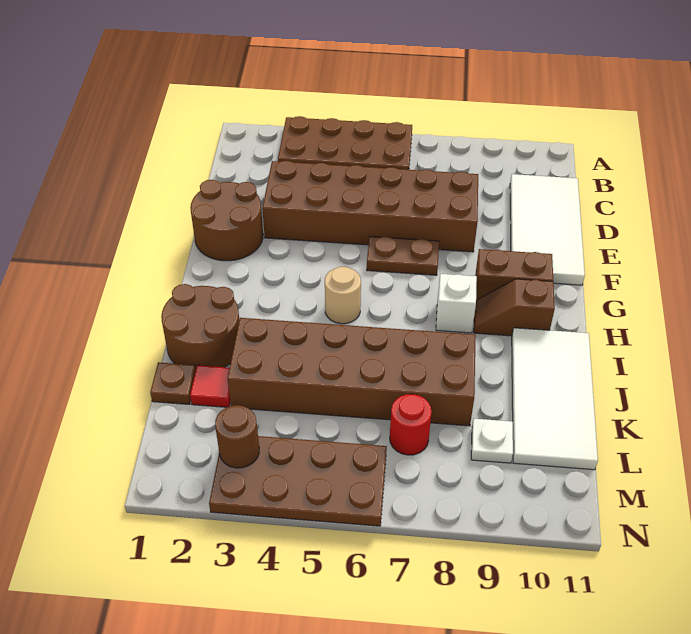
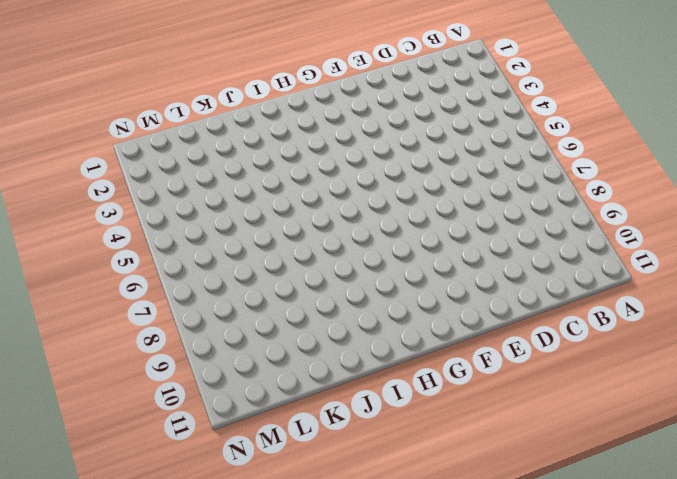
none -> brown plate A3:B6 level 1
none -> white tile C10:F11 level 1
none -> brown brick D3:E8 level 1

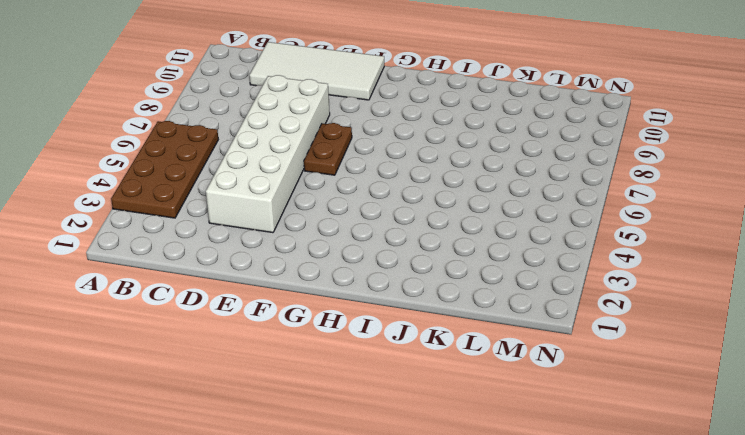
white brick D3:E8 level 1 -> brown brick D3:E8 level 1
none -> brown round brick E1:F2 level 1
none -> brown brick G9:G10 level 1
none -> tan round brick H5 level 1

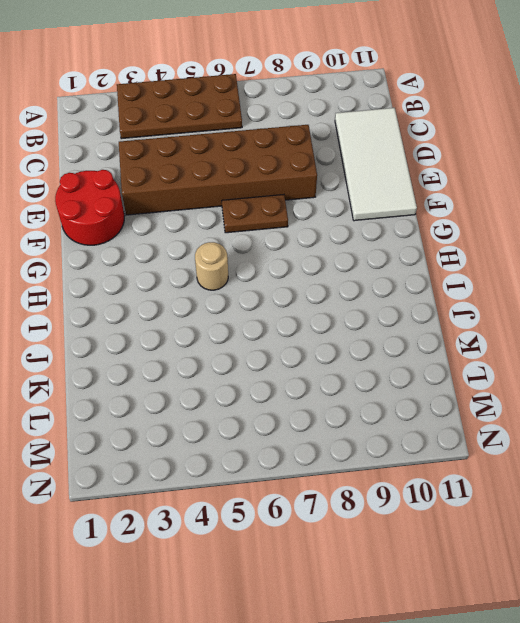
red round brick E1:F2 level 1 -> brown round brick E1:F2 level 1
none -> brown brick G9:G10 level 1
none -> white brick H8 level 1
none -> brown slope H9:H10 level 1 top 10

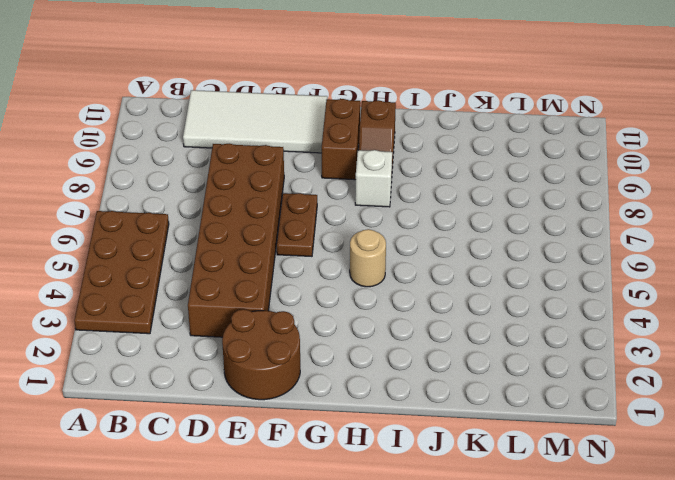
none -> brown round brick I1:J2 level 1
none -> white tile I10:L11 level 1
none -> brown brick J3:K8 level 1

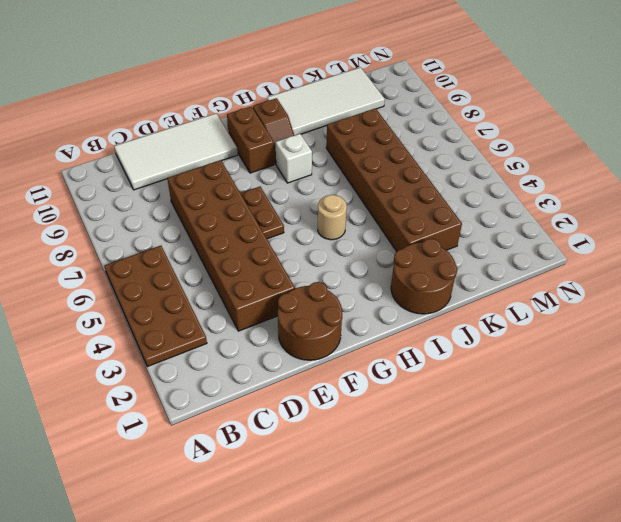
none -> brown plate K1 level 1
none -> red tile K2 level 1
none -> red round brick L7 level 1

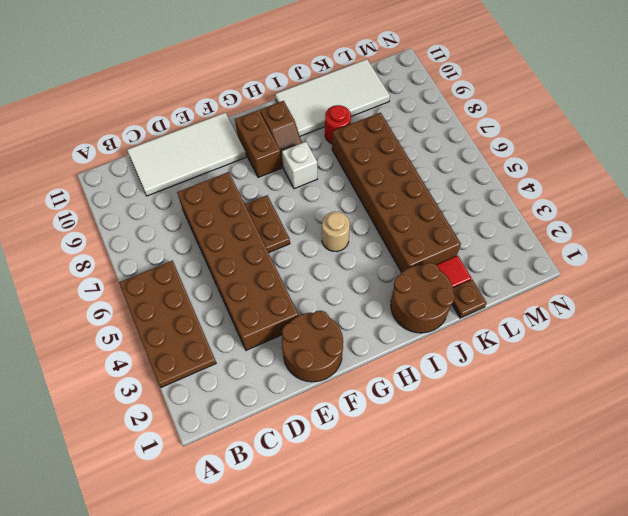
red round brick J9 level 1 -> red round brick L7 level 1
none -> white plate L9 level 1
none -> brown plate M3:N6 level 1
none -> brown round brick M3 level 2

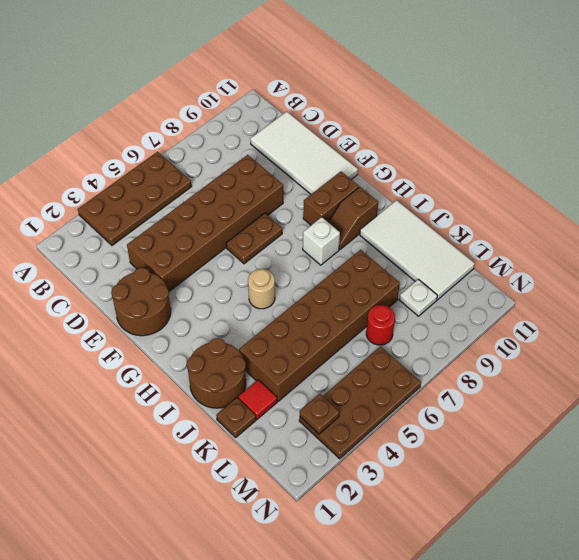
brown plate M3 level 2 -> brown round brick M3 level 2

